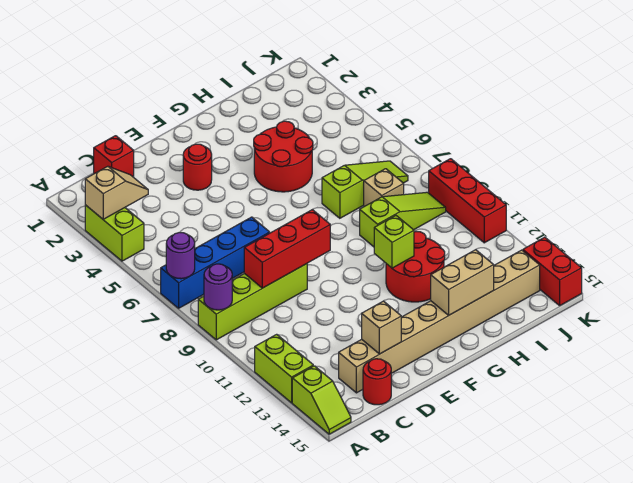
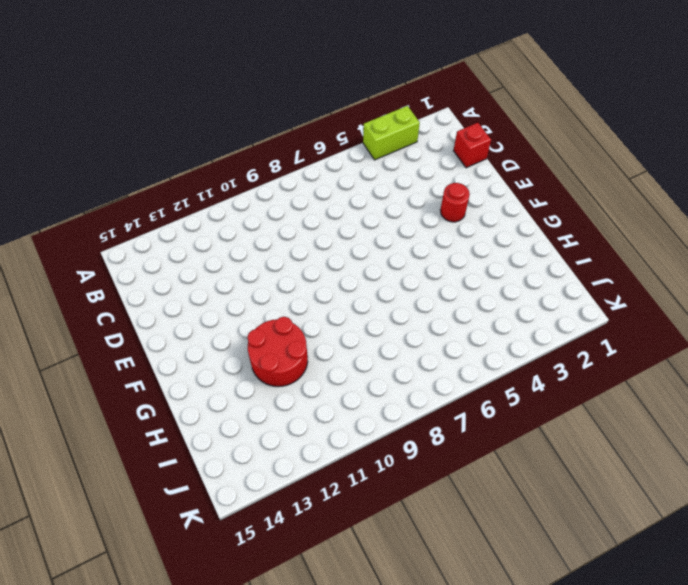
none -> blue brick A7:D7 level 1
none -> lime brick A9:D9 level 1
none -> lime brick A12:A13 level 1

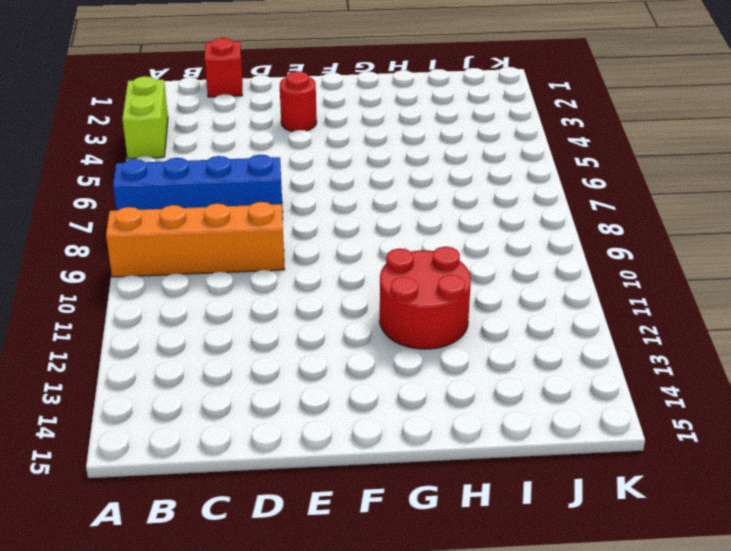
orange brick A9:D9 level 1 -> lime brick A9:D9 level 1
none -> lime brick A12:A13 level 1
none -> lime slope A14:A15 level 1 top 14
none -> tan brick C14:J14 level 1

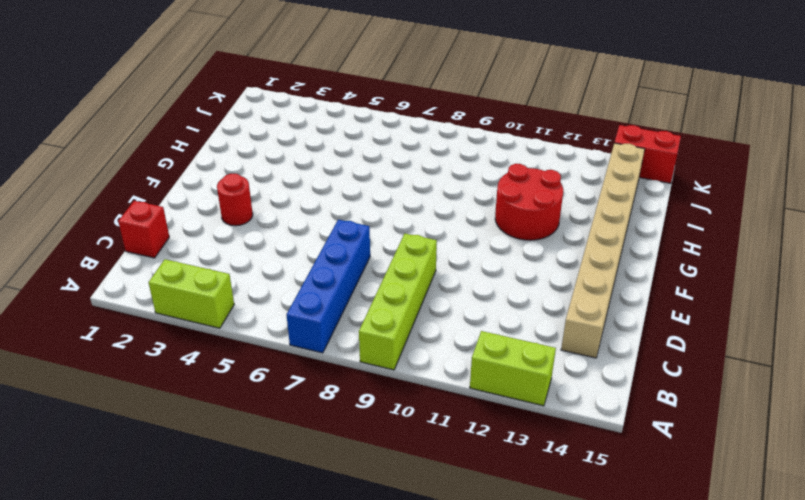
none -> lime slope A14:A15 level 1 top 14
none -> red round brick C15 level 1
none -> red round brick G4:H5 level 1

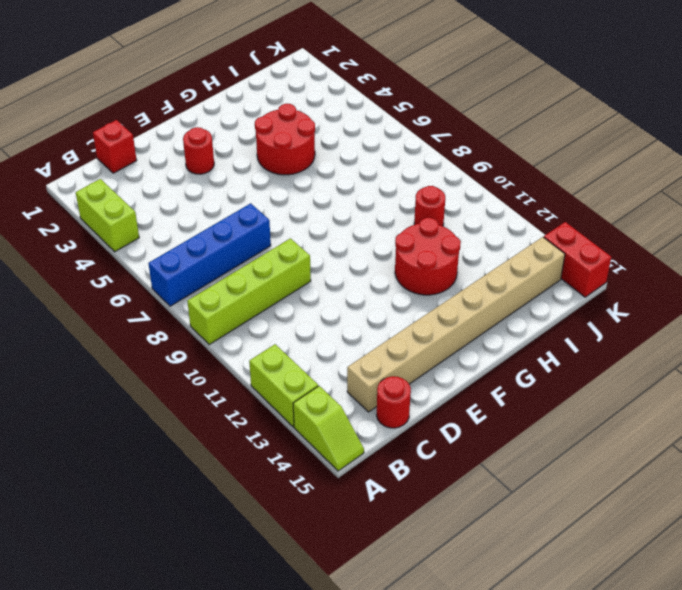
red round brick I10 level 1 -> none
none -> lime slope H7:J7 level 1 top H
none -> lime slope H9:J9 level 1 top H
none -> tan brick I8 level 1

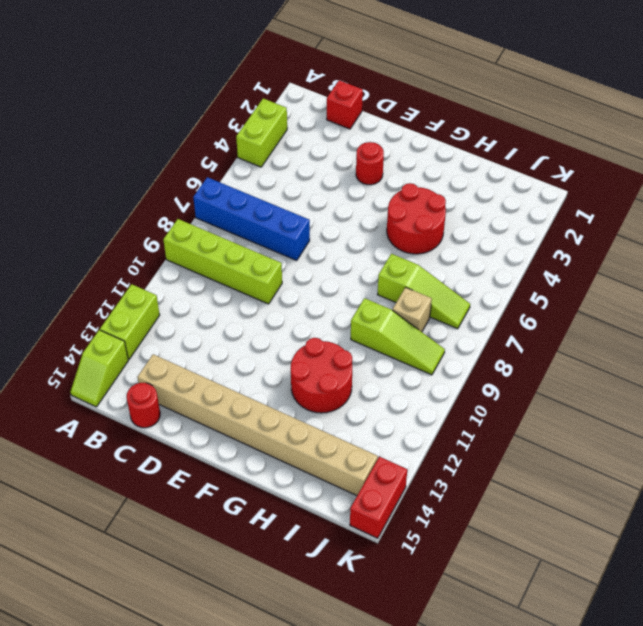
none -> red brick K9:K11 level 1
none -> tan slope A3:B3 level 2 top A
none -> purple round brick A7 level 2

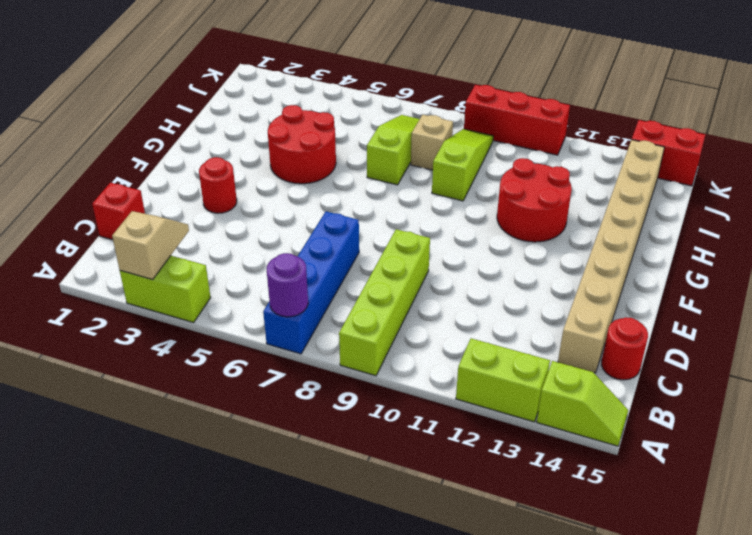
none -> purple round brick A9 level 2
none -> red brick C9:E9 level 2
none -> tan brick D14 level 2

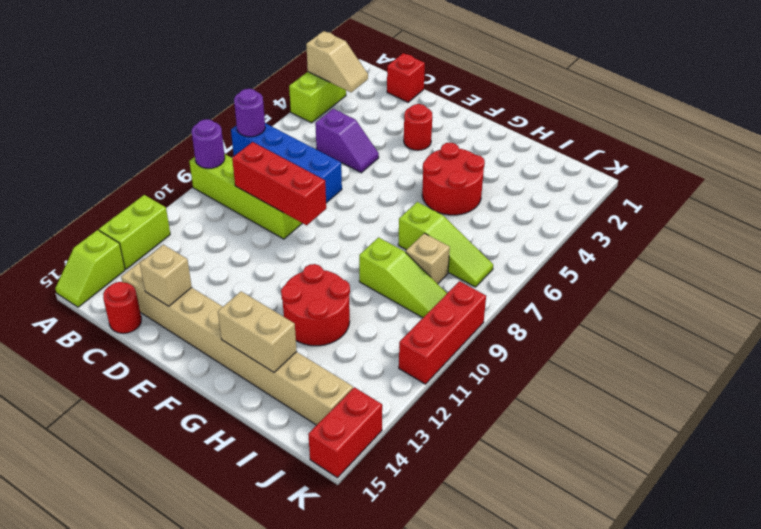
purple slope C5:D5 level 1 top C -> none
none -> lime brick G11 level 2

